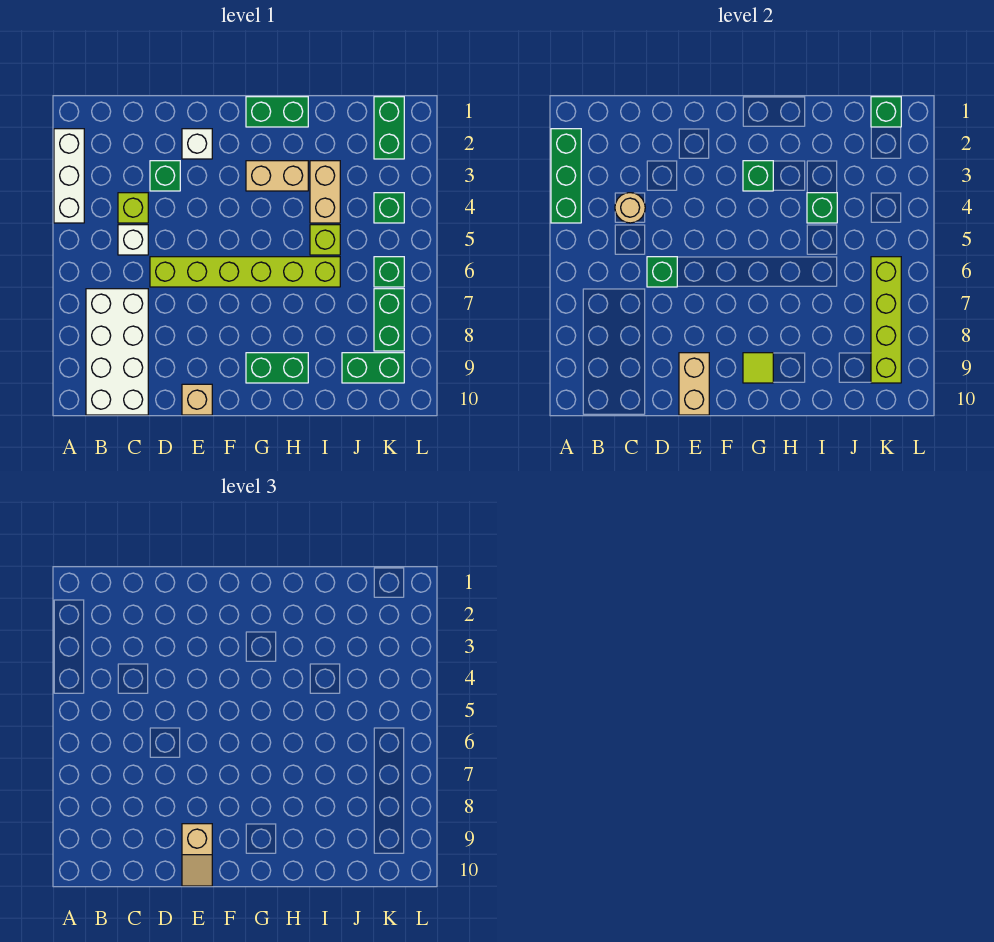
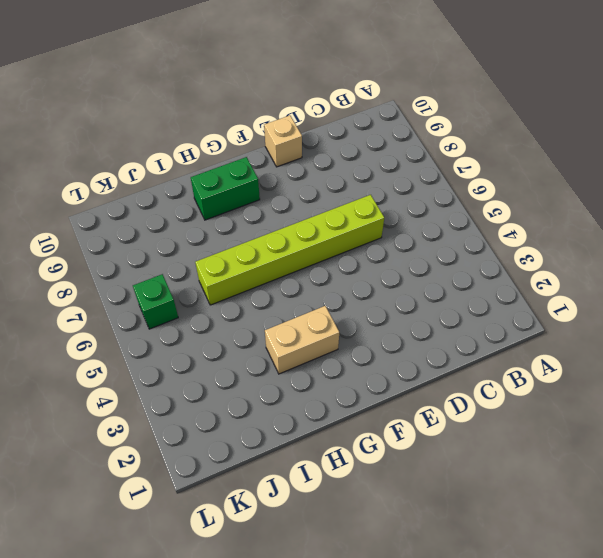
none -> white brick A2:A4 level 1
none -> white brick B7:C10 level 1
none -> lime brick C4 level 1

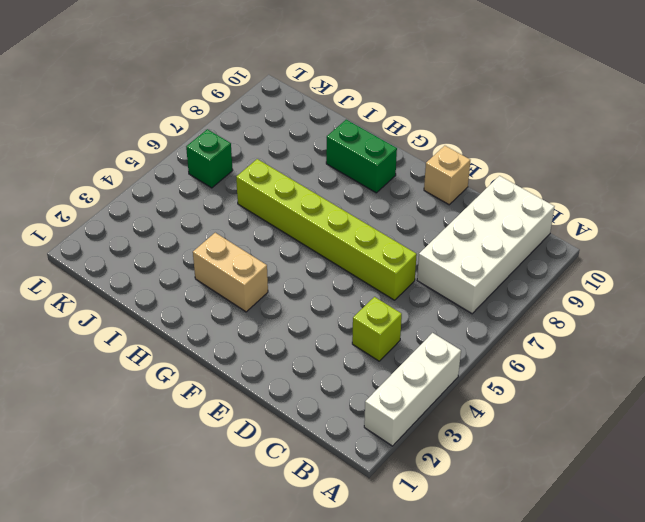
none -> white brick C5 level 1
none -> green brick D3 level 1
none -> white brick E2 level 1

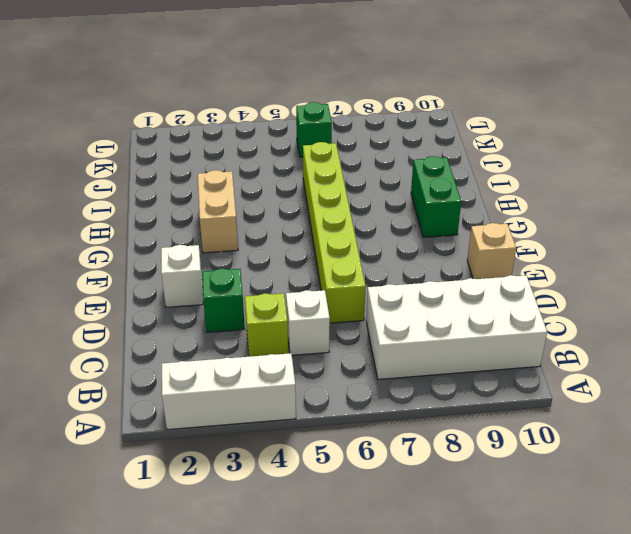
none -> green brick G1:H1 level 1
none -> tan brick I3:I4 level 1
none -> lime brick I5 level 1

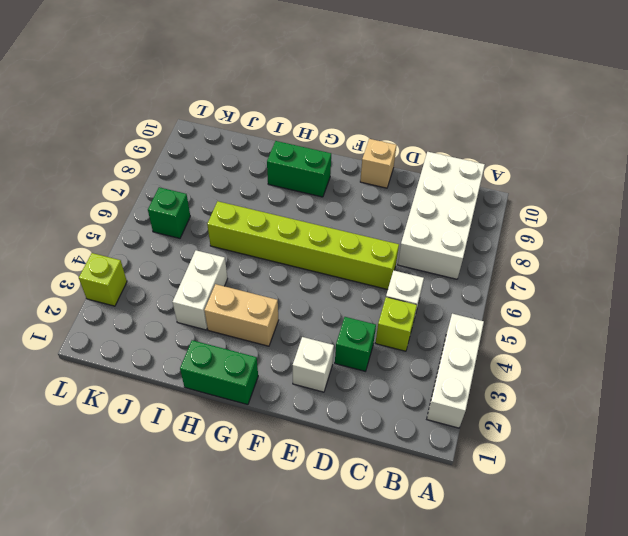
white brick I3:I4 level 1 -> tan brick I3:I4 level 1
lime brick L3 level 1 -> lime brick I5 level 1
none -> green brick J9:K9 level 1
none -> green brick K1:K2 level 1
none -> green brick K4 level 1

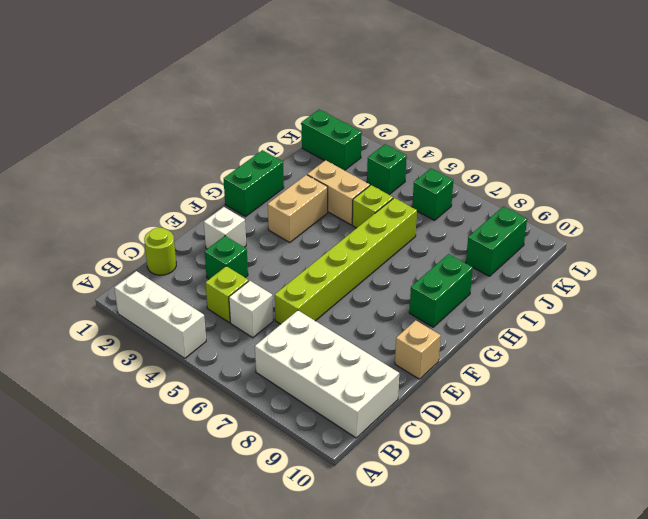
lime round brick C1 level 1 -> none
none -> green brick K7:K8 level 1
none -> green brick A2:A4 level 2
none -> tan round brick C4 level 2

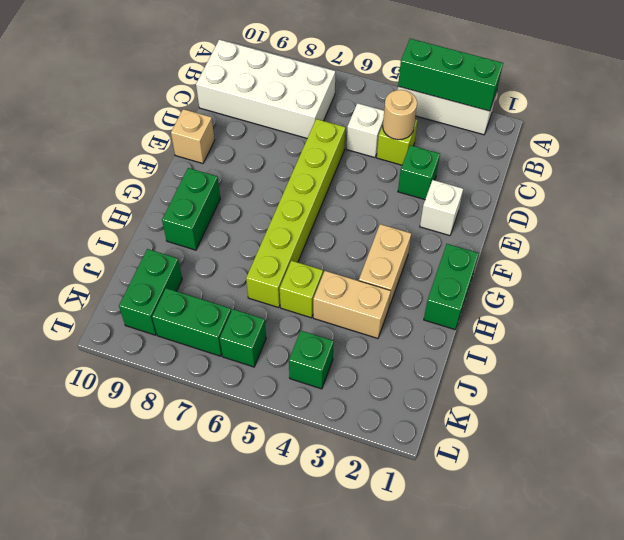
none -> green brick K1:K2 level 1
none -> green brick D6 level 2
none -> tan brick E9:E10 level 2

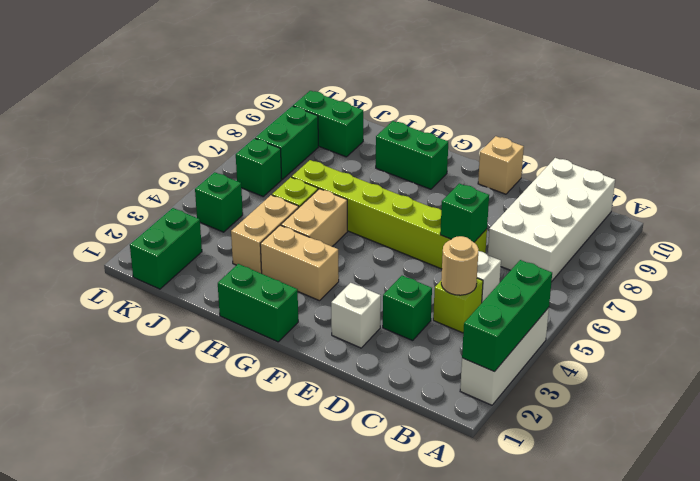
tan brick H4:H5 level 1 -> tan brick E9:E10 level 2
none -> green brick G3 level 2
none -> lime tile G9 level 2
none -> green brick I4 level 2

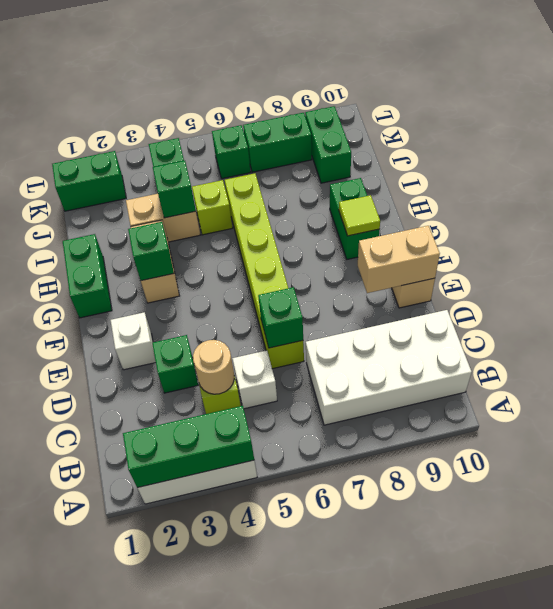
none -> green brick K1 level 2
none -> lime brick K6:K9 level 2
none -> tan slope E9:E10 level 3 top 9

